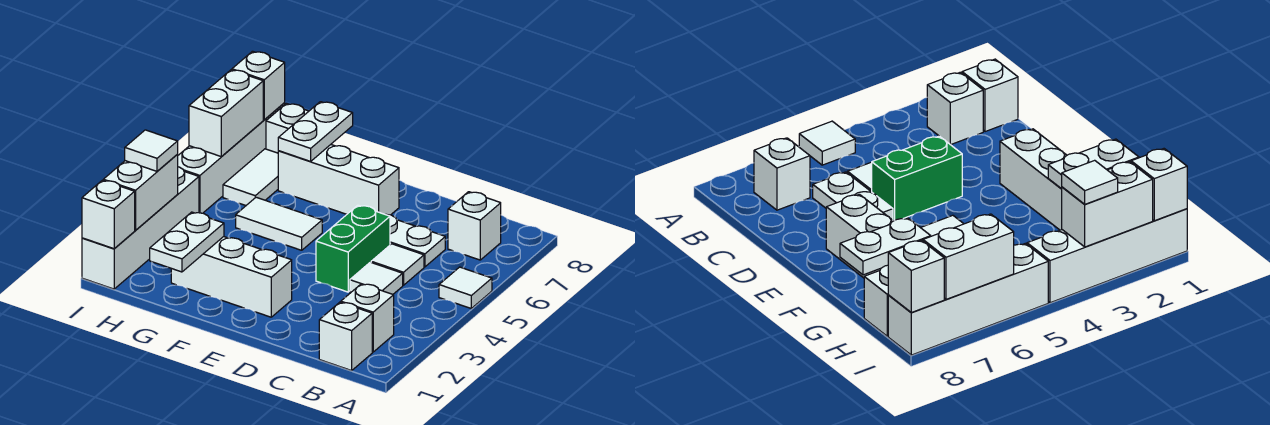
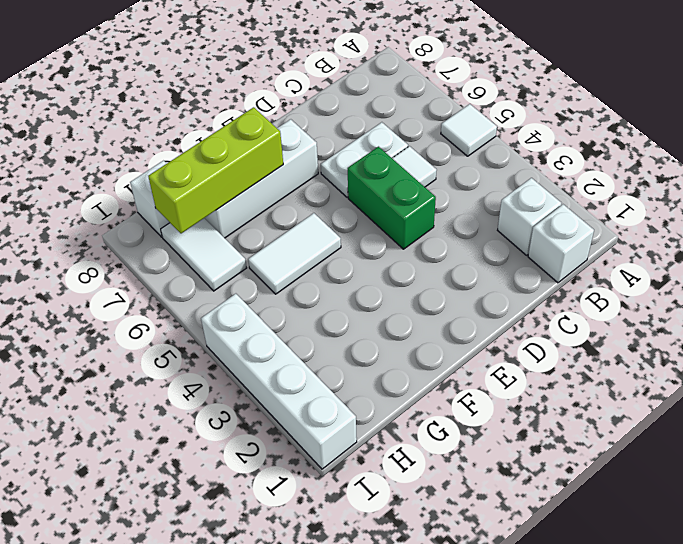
lime brick F7:H7 level 2 -> white plate G7:G8 level 2
none -> white brick B7 level 1
none -> white tile C4 level 1
none -> white brick E2:G2 level 1

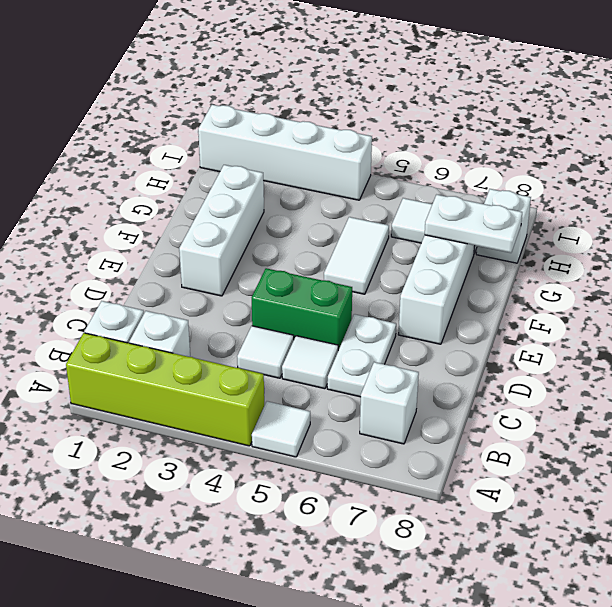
lime brick A1:A4 level 1 -> none
none -> white brick I5:I8 level 1
none -> white plate G1:G2 level 2
none -> white brick I1 level 2

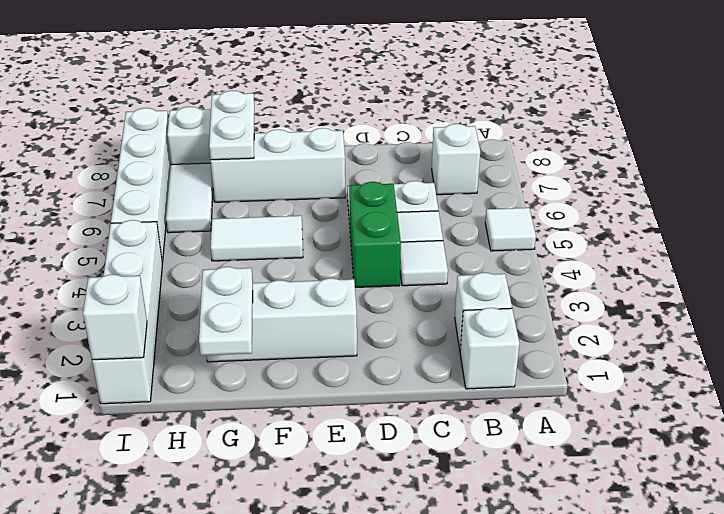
none -> white brick I2:I3 level 2
none -> white brick I6:I7 level 2
none -> white brick I8 level 2

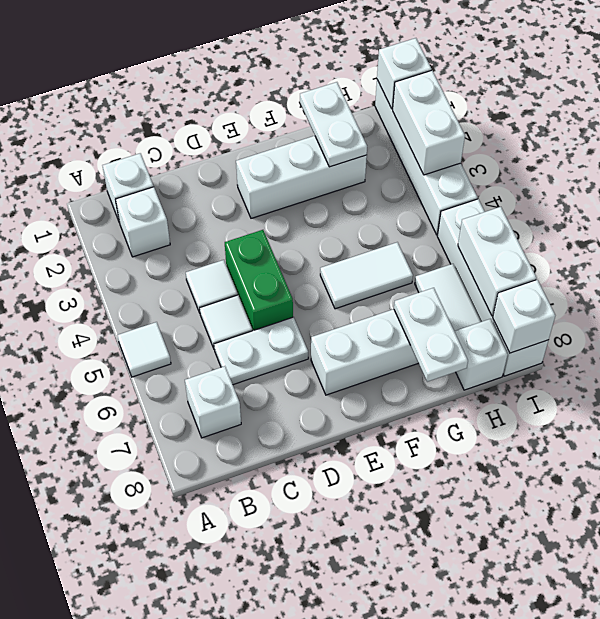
none -> white tile I3 level 3

